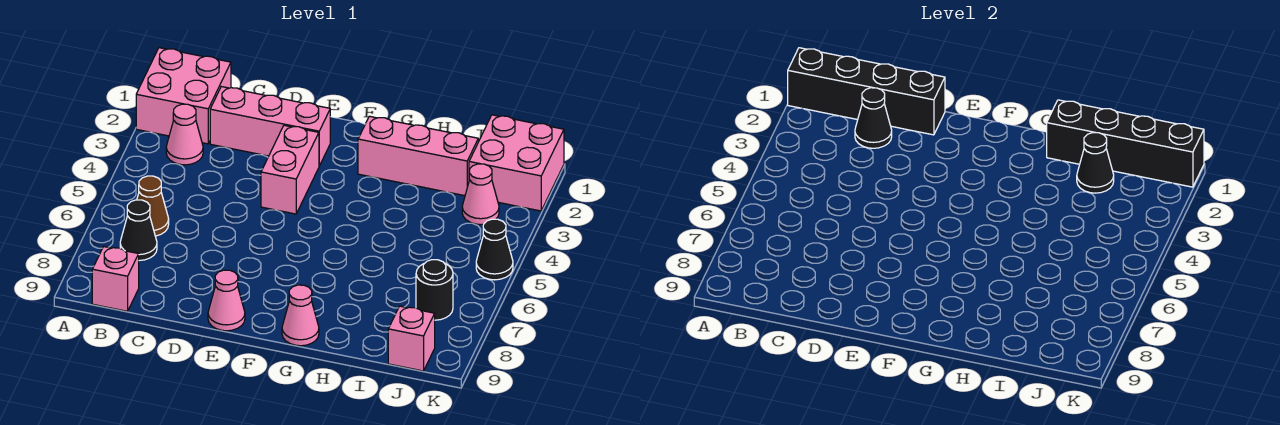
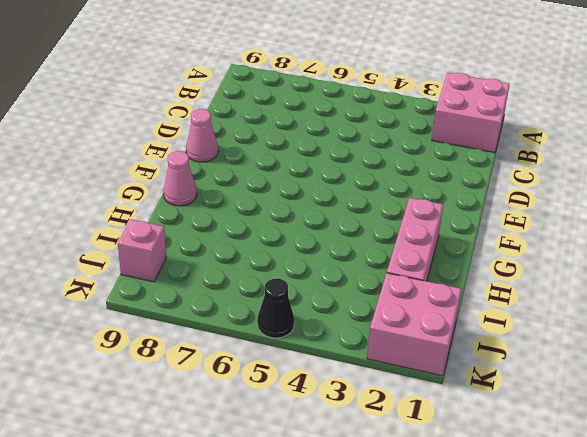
none -> pink cone B3 level 1
none -> brown cone B6 level 1
none -> black cone B7 level 1

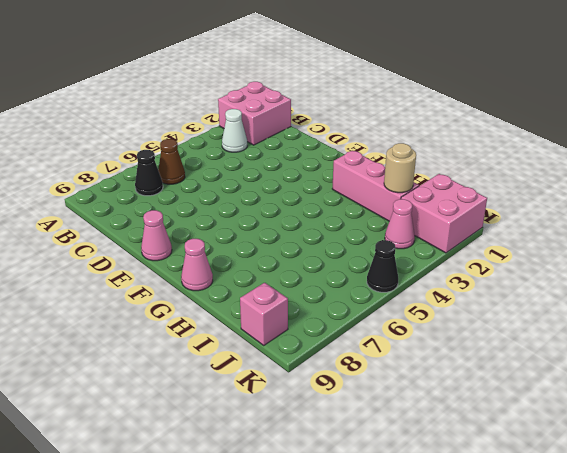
white cone B3 level 1 -> pink cone B3 level 1
tan round brick I2 level 2 -> black cone I2 level 2
none -> pink brick B9 level 1
none -> pink brick C2:E2 level 1
none -> pink brick E3:E4 level 1

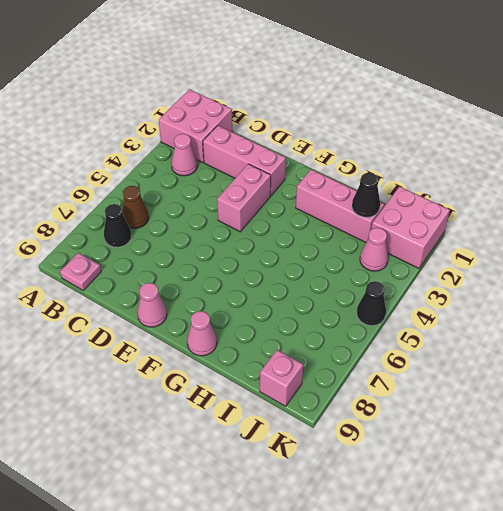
pink plate B9 level 1 -> pink brick B9 level 1
none -> black round brick J7 level 1
none -> black brick A1:D1 level 2
none -> black cone C2 level 2

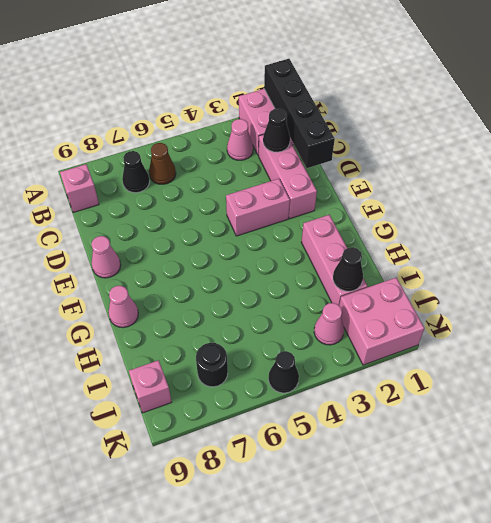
none -> black brick H1:K1 level 2

